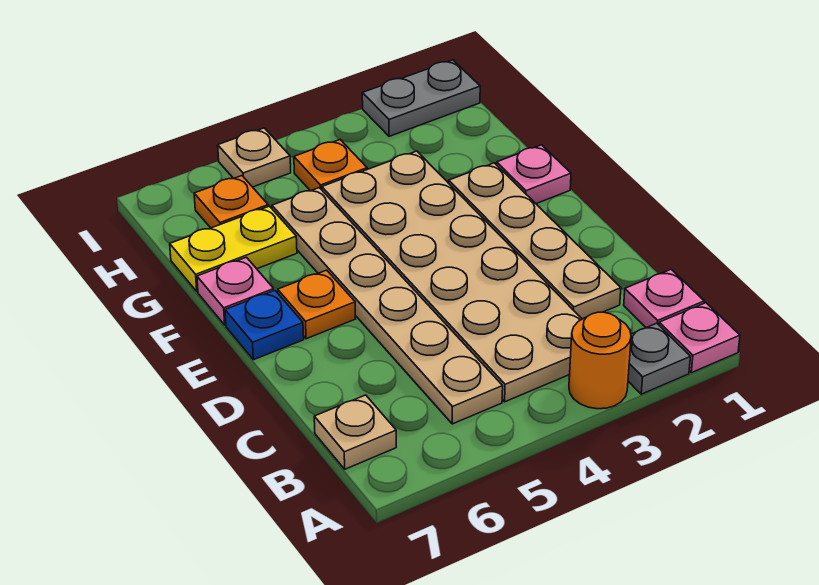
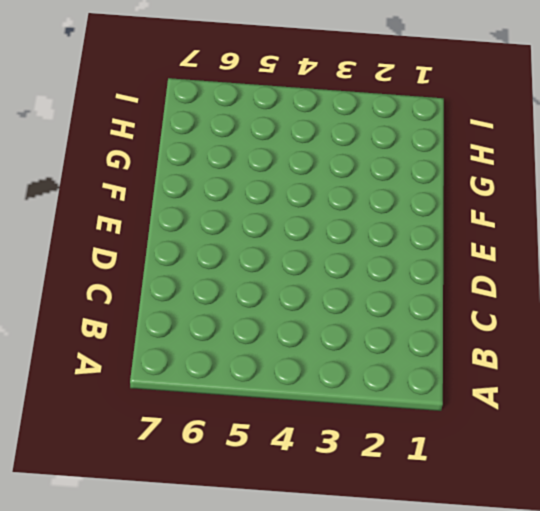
none -> pink plate A1 level 1
none -> grey plate A2 level 1
none -> orange round brick A3 level 1

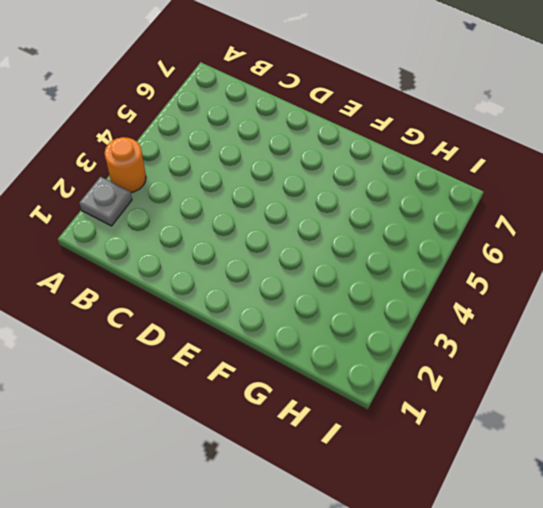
none -> pink plate A1 level 1
none -> pink plate B1 level 1
none -> tan plate B3:G4 level 1

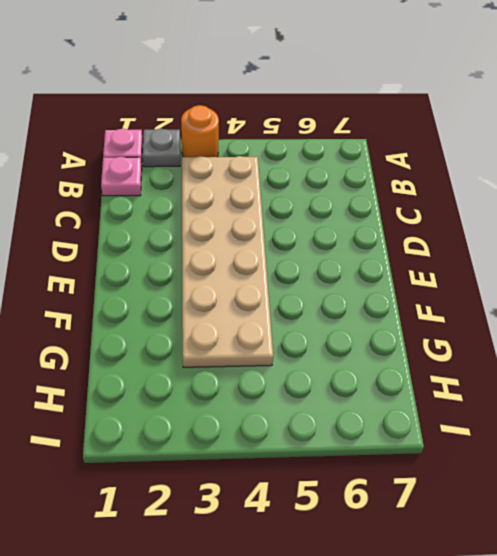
none -> tan plate B5:G5 level 1
none -> tan plate B7 level 1
none -> tan plate C2:F2 level 1

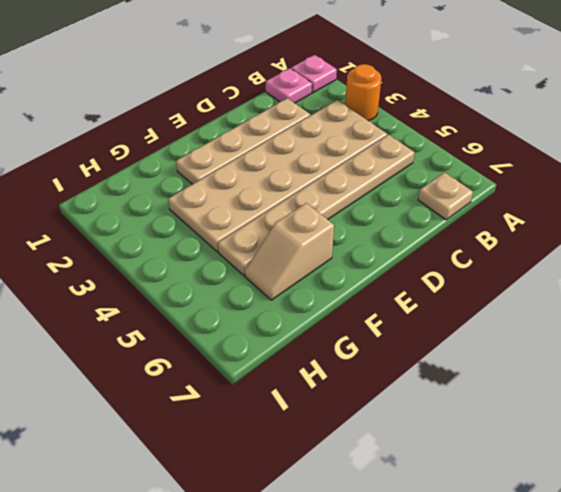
tan slope F6:G6 level 1 top F -> yellow plate G6:G7 level 1
none -> grey plate A2 level 1
none -> orange plate E6 level 1
none -> blue plate E7 level 1

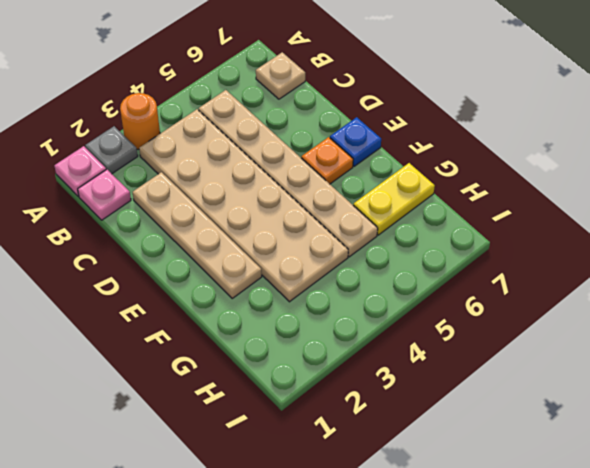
none -> pink plate F1 level 1
none -> pink plate F7 level 1
none -> orange plate H4 level 1

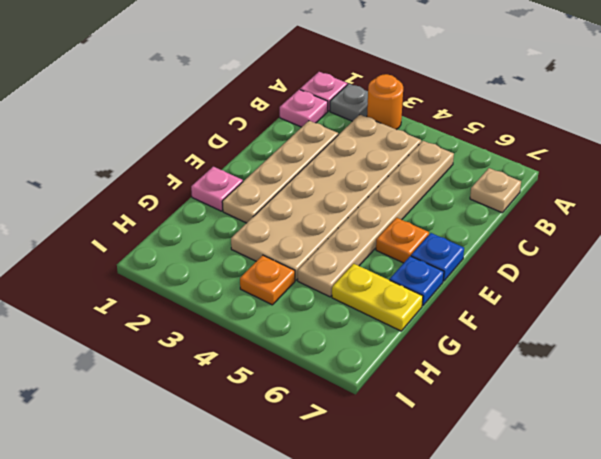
blue plate F7 level 1 -> pink plate F7 level 1
none -> orange plate H6 level 1
none -> grey plate I1:I2 level 1
none -> tan plate I5 level 1

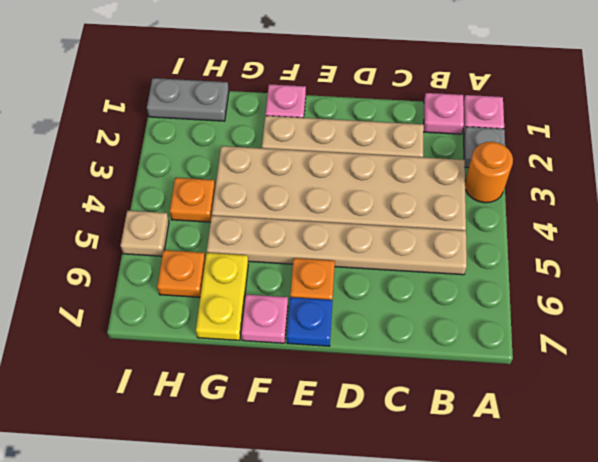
grey plate H1:I1 level 1 -> grey plate I1:I2 level 1
none -> tan plate B7 level 1

